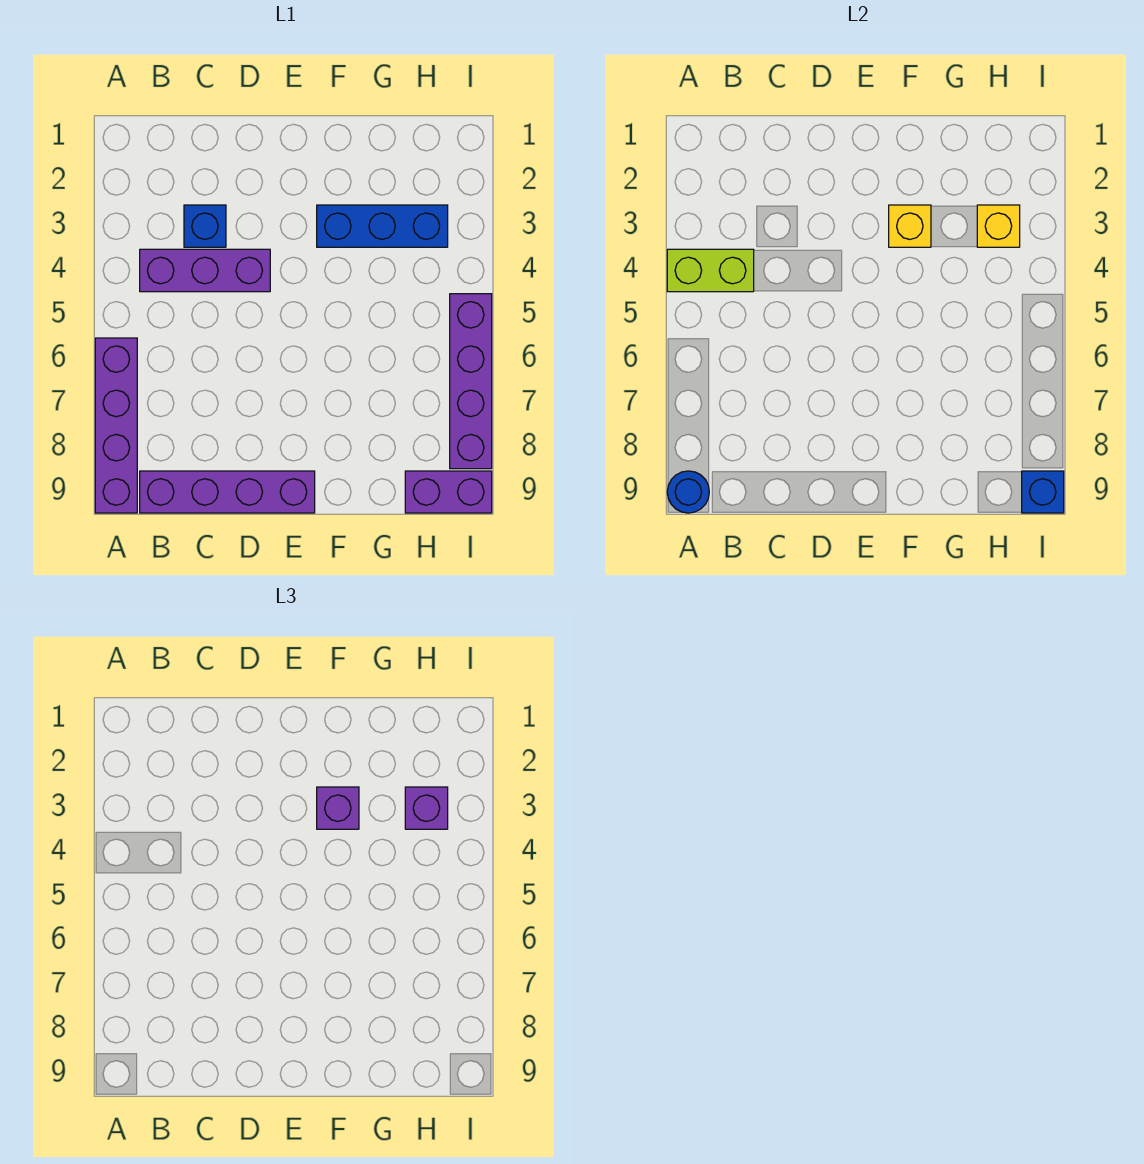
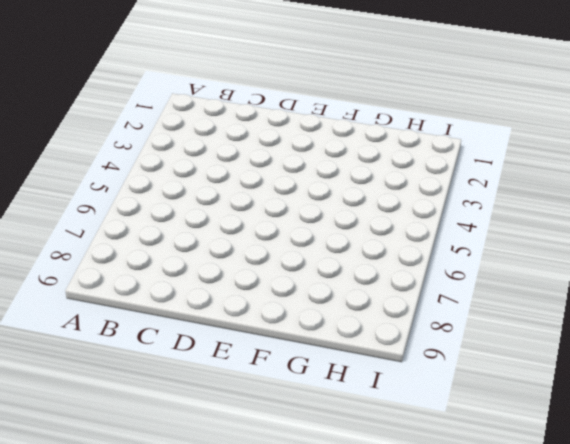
none -> purple brick A6:A9 level 1
none -> purple brick B4:D4 level 1
none -> purple brick B9:E9 level 1

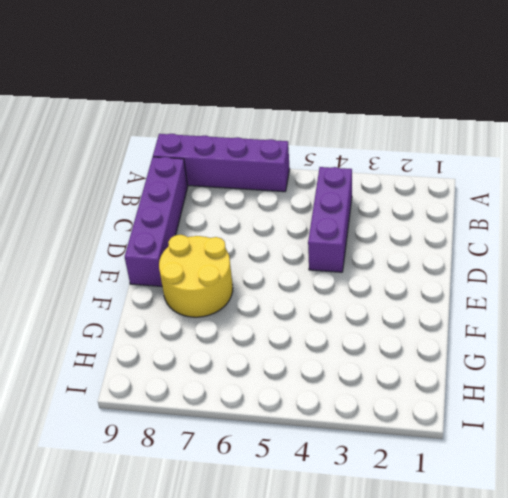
yellow round brick E7:F8 level 1 -> none
none -> blue brick C3 level 1
none -> blue brick F3:H3 level 1
none -> purple brick H9:I9 level 1

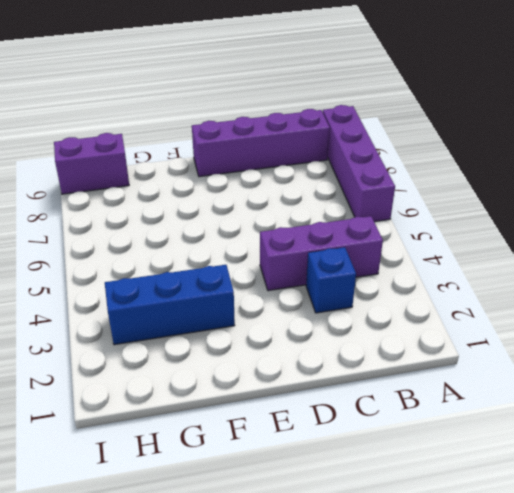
none -> purple brick I5:I8 level 1
none -> lime brick A4:B4 level 2
none -> blue round brick A9 level 2

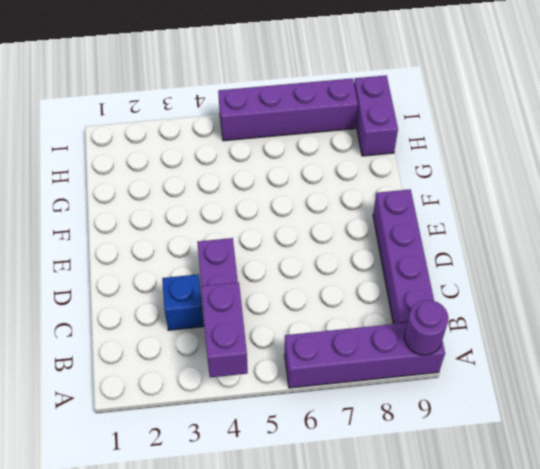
purple brick A4:B4 level 2 -> lime brick A4:B4 level 2
purple round brick A9 level 2 -> blue round brick A9 level 2
none -> blue brick F3:H3 level 1
none -> yellow brick F3 level 2
none -> yellow brick H3 level 2

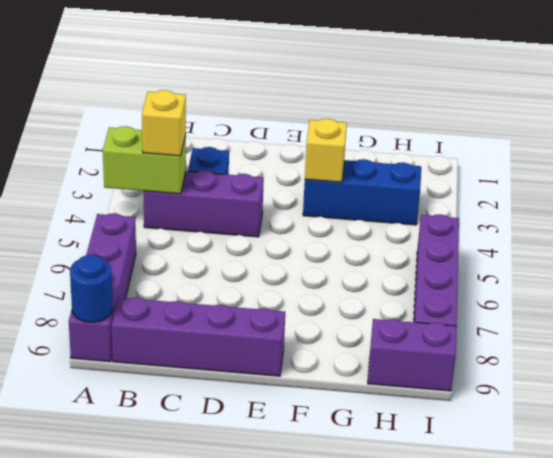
yellow brick B4 level 3 -> yellow brick H3 level 2
none -> blue brick I9 level 2
none -> purple brick F3 level 3
none -> purple brick H3 level 3

